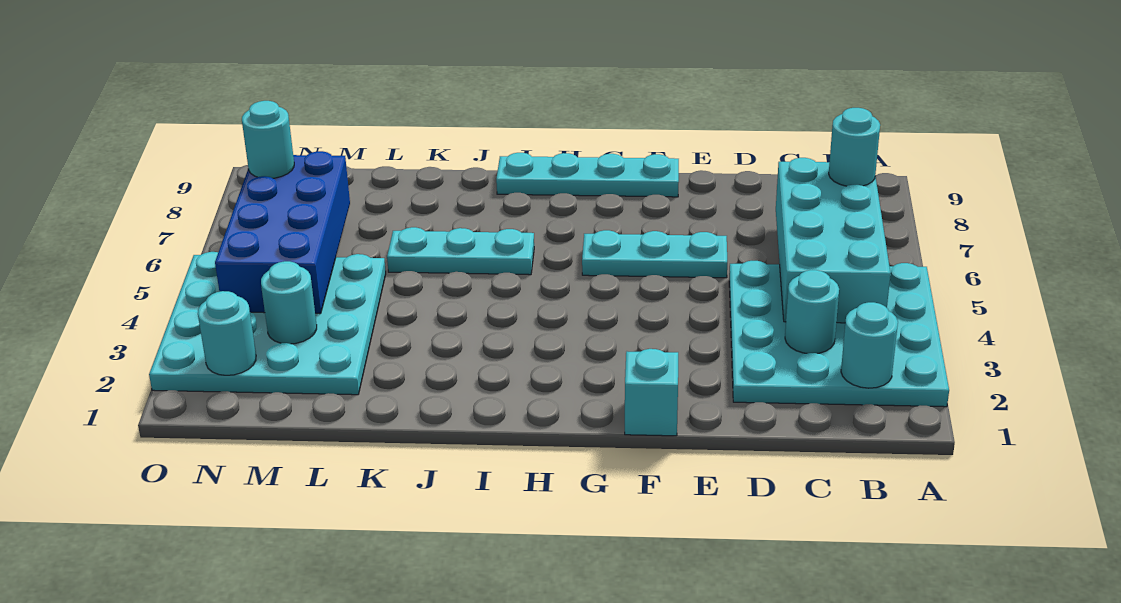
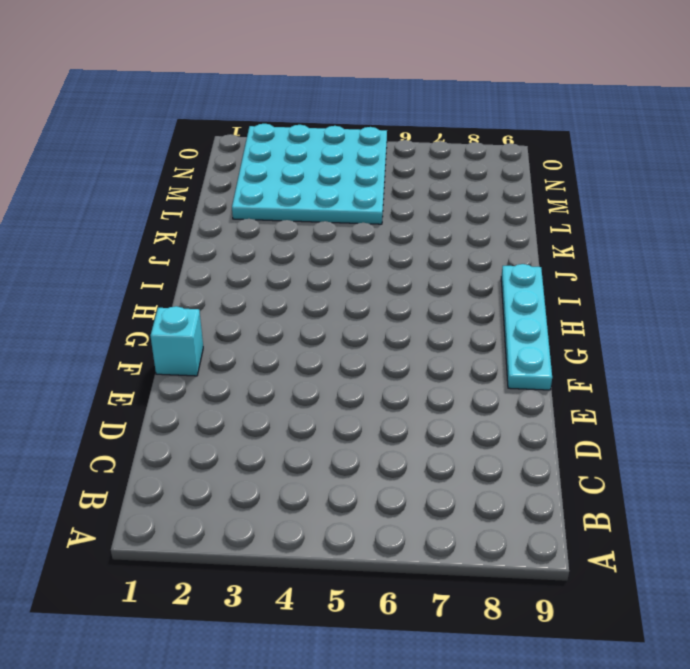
none -> cyan plate A2:D5 level 1
none -> cyan plate E6:G6 level 1
none -> cyan plate I6:K6 level 1

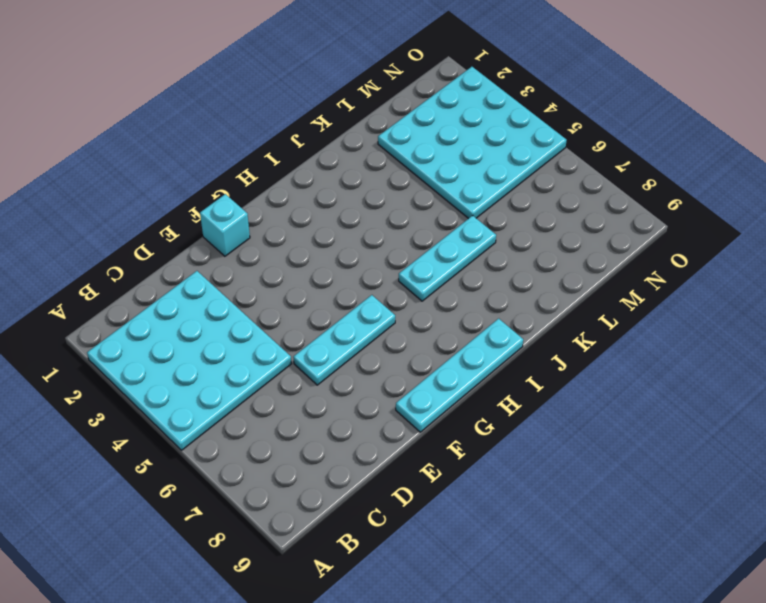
none -> cyan round brick B2 level 2
none -> cyan brick B4:C7 level 2
none -> cyan round brick C3 level 2

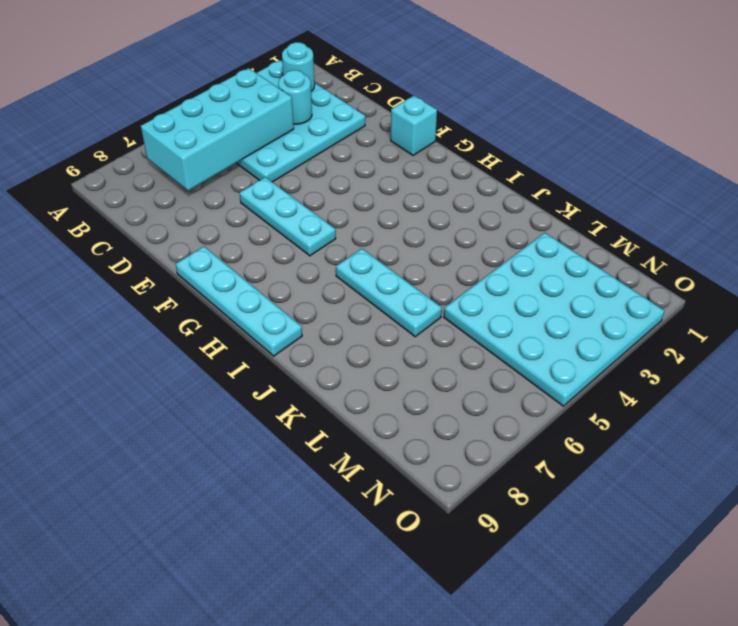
none -> cyan round brick M3 level 2
none -> blue brick M4:N7 level 2
none -> cyan round brick N2 level 2

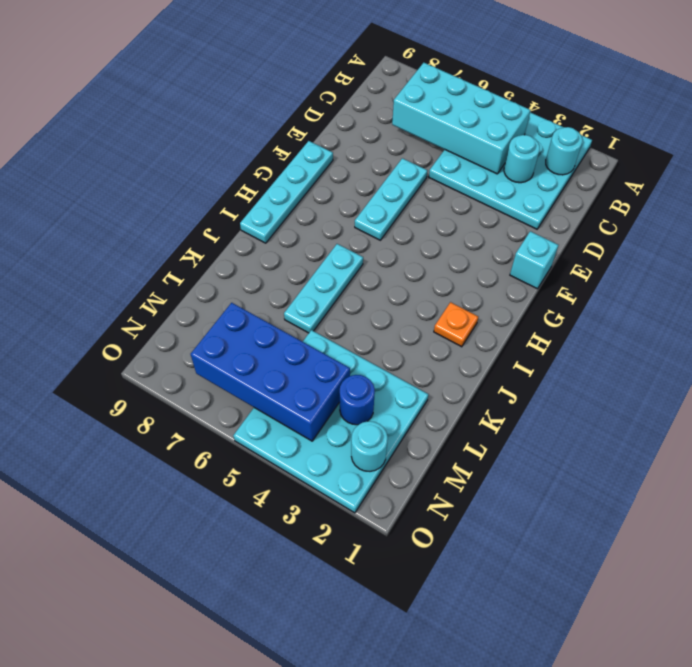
orange plate I2 level 1 -> none
blue round brick M3 level 2 -> cyan round brick M3 level 2
none -> cyan round brick B7 level 3
none -> cyan round brick N7 level 3

